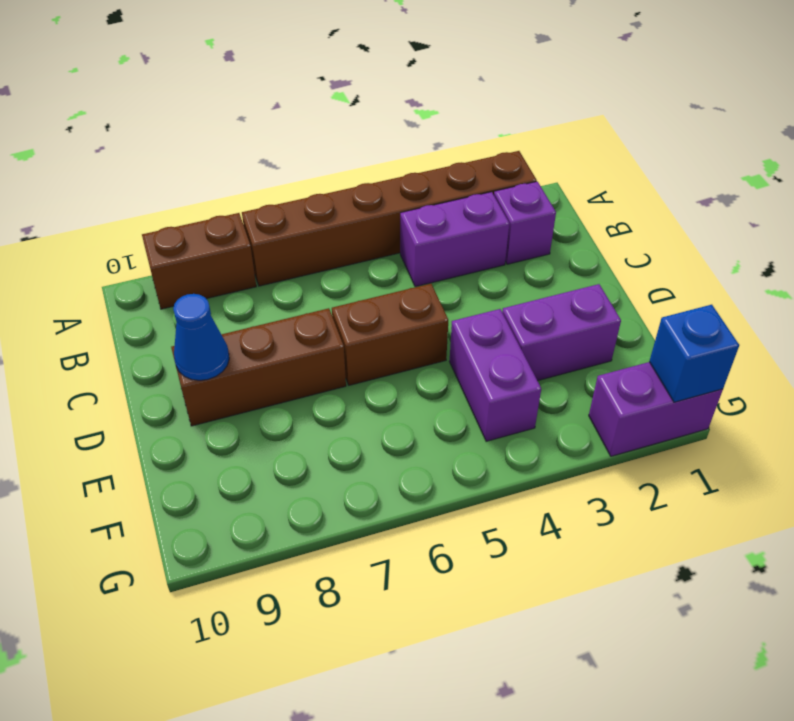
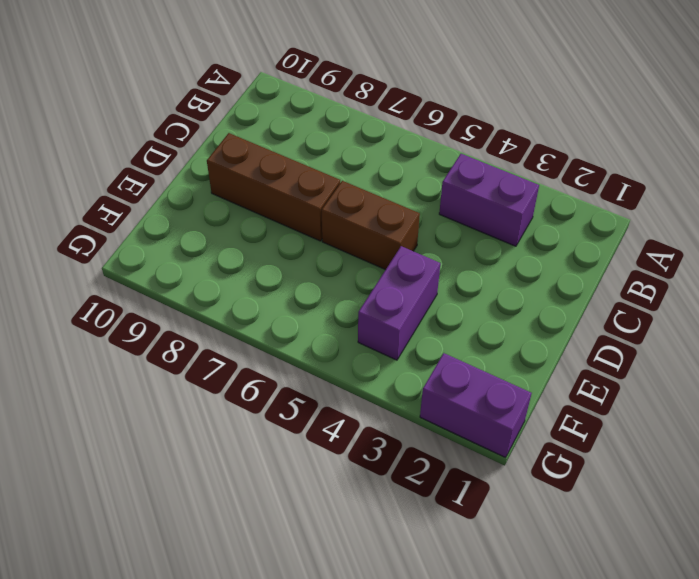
none -> brown brick A2:A7 level 1
none -> brown brick A8:A9 level 1

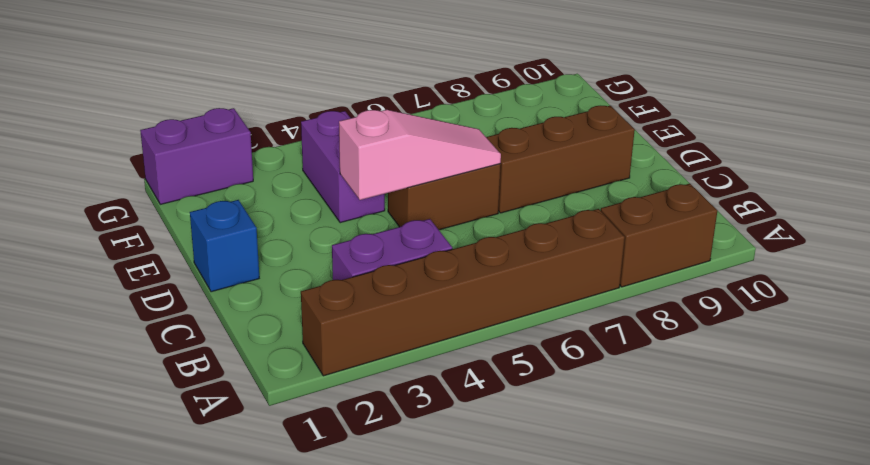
blue brick D1 level 1 -> blue brick G1 level 2
pink slope D4:D6 level 2 top 4 -> none
none -> purple brick B2 level 1
none -> purple brick E2:E3 level 1

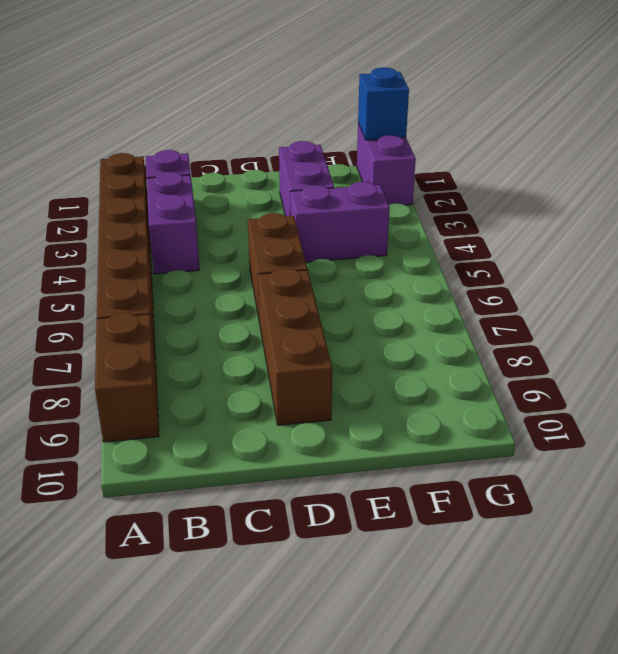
none -> blue cone D9 level 2

